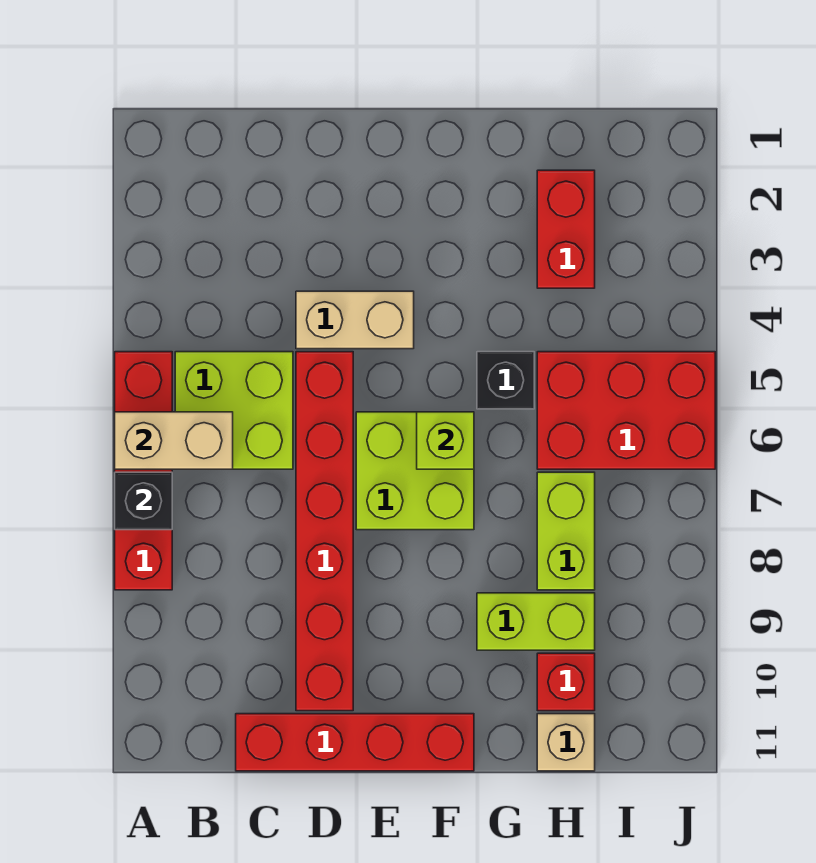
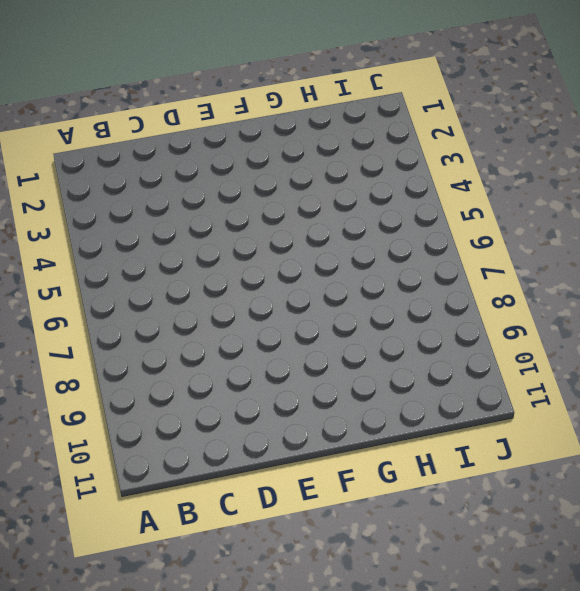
none -> red brick A5:A8 level 1
none -> lime brick B5:C6 level 1
none -> red brick C11:F11 level 1

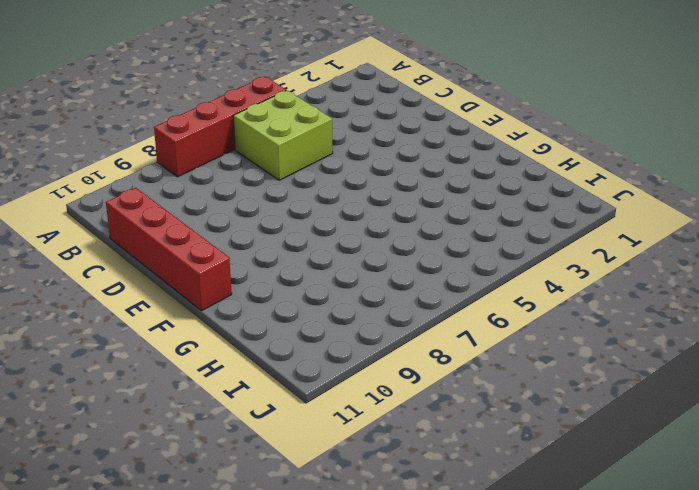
none -> tan brick D4:E4 level 1
none -> red brick D5:D10 level 1
none -> lime brick E6:F7 level 1

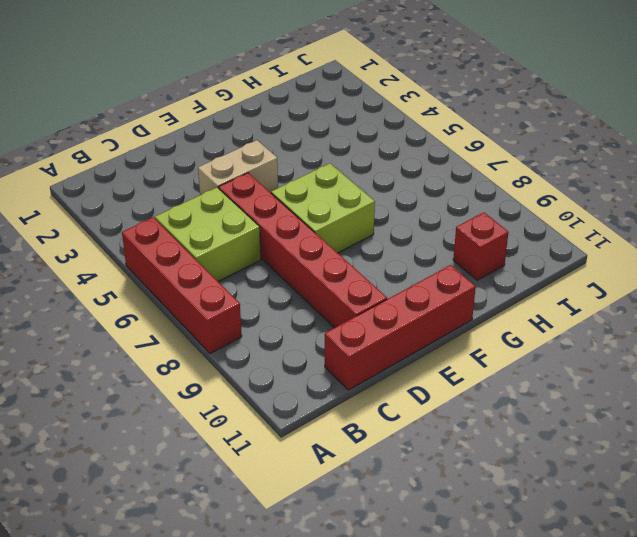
none -> black brick G5 level 1
none -> lime brick G9:H9 level 1
none -> red brick H2:H3 level 1

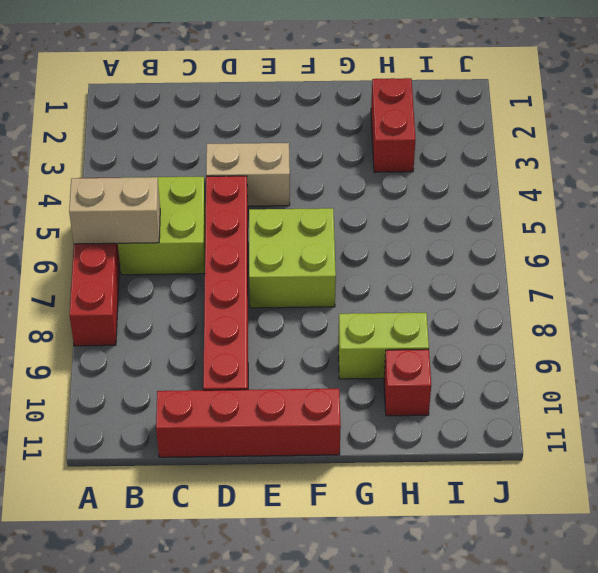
none -> black brick G5 level 1
none -> red brick H5:J6 level 1
none -> lime brick H7:H8 level 1

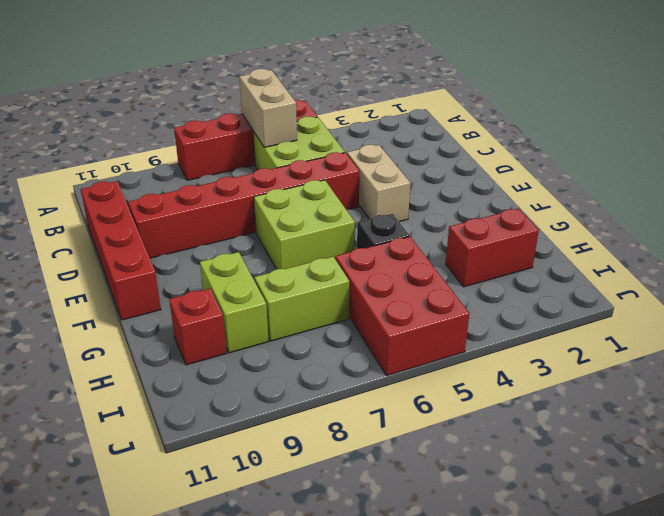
none -> tan brick H11 level 1
none -> black brick A7 level 2
none -> lime brick F6 level 2

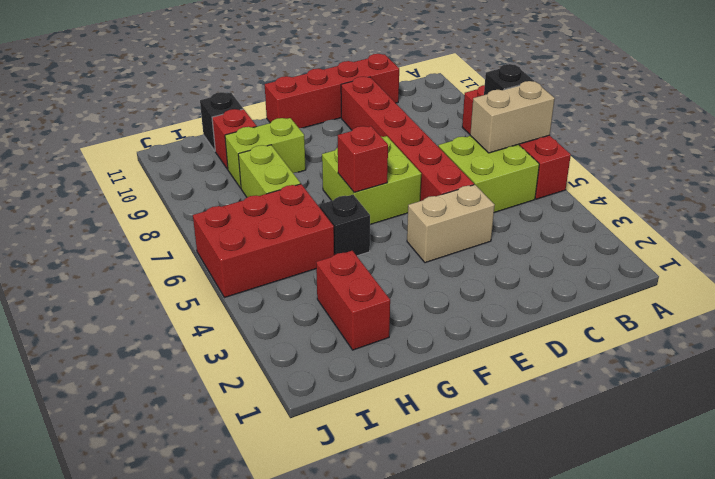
red brick F6 level 2 -> lime brick F6 level 2
black brick H11 level 1 -> tan brick H11 level 1

